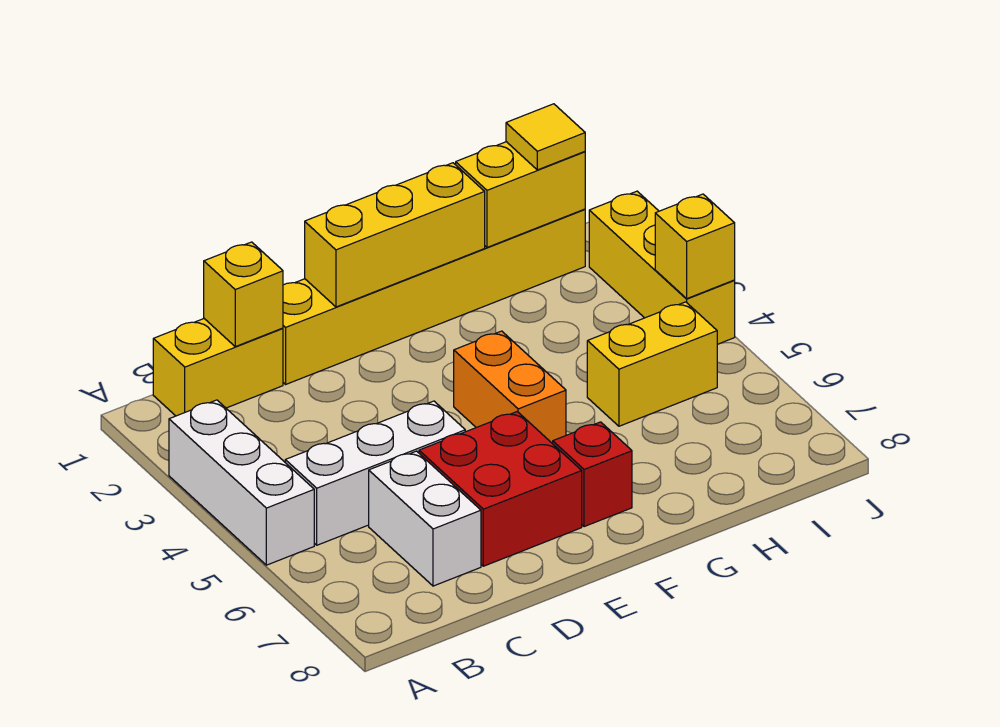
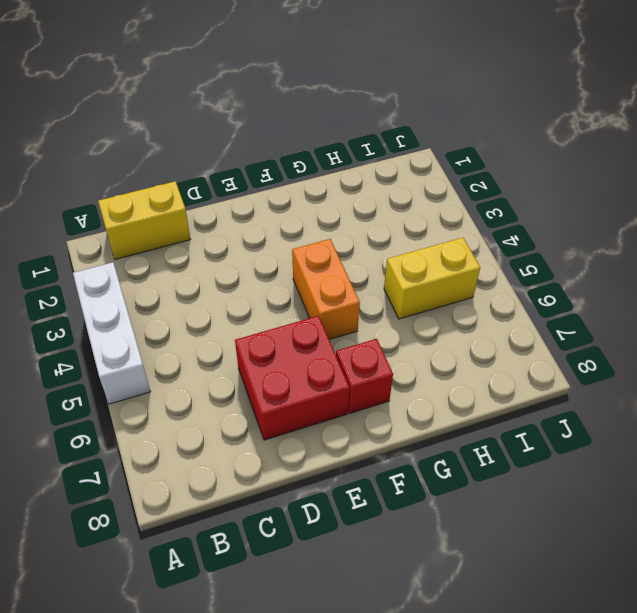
none -> white brick B5:D5 level 1
none -> white brick C6:C7 level 1
none -> yellow brick D1:I1 level 1

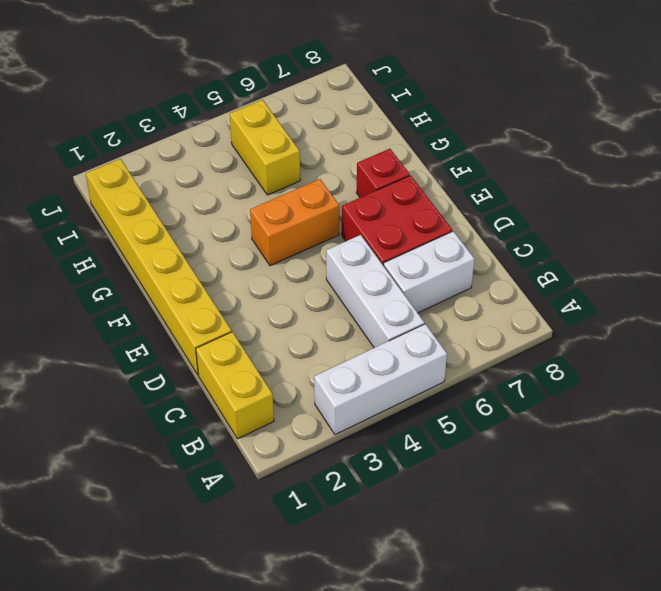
none -> yellow brick J2:J4 level 1
none -> yellow brick C1 level 2
none -> yellow brick E1:G1 level 2

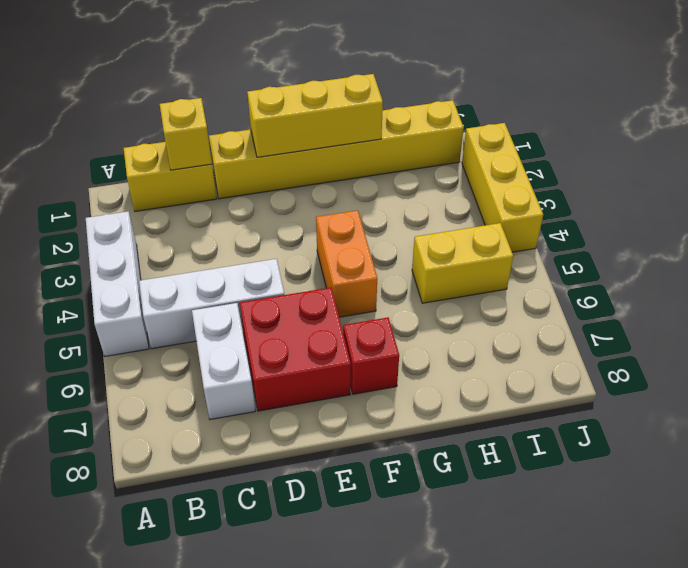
none -> yellow brick H1:I1 level 2
none -> yellow brick J4 level 2
none -> yellow tile I1 level 3

